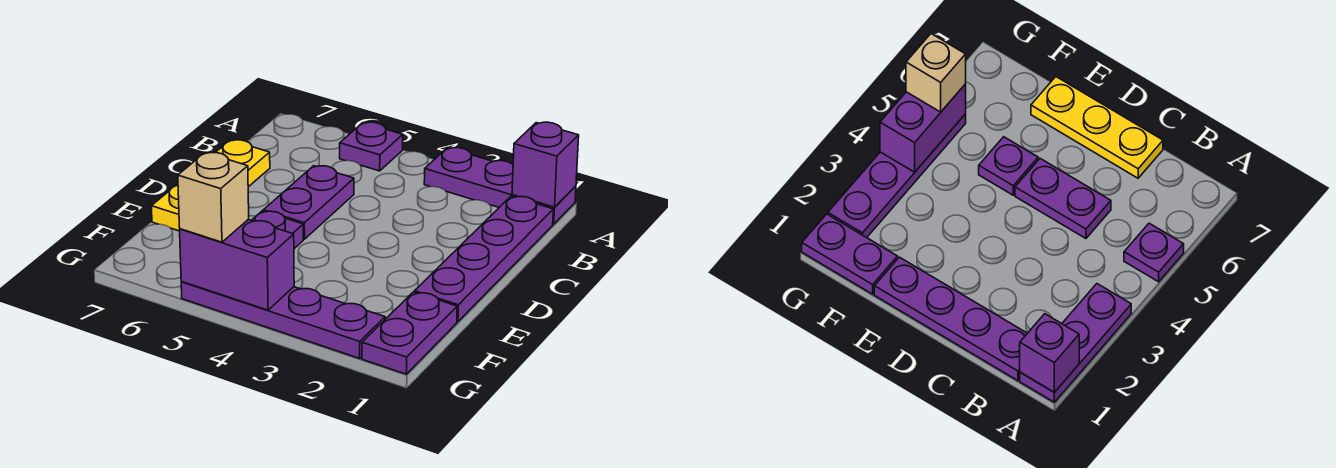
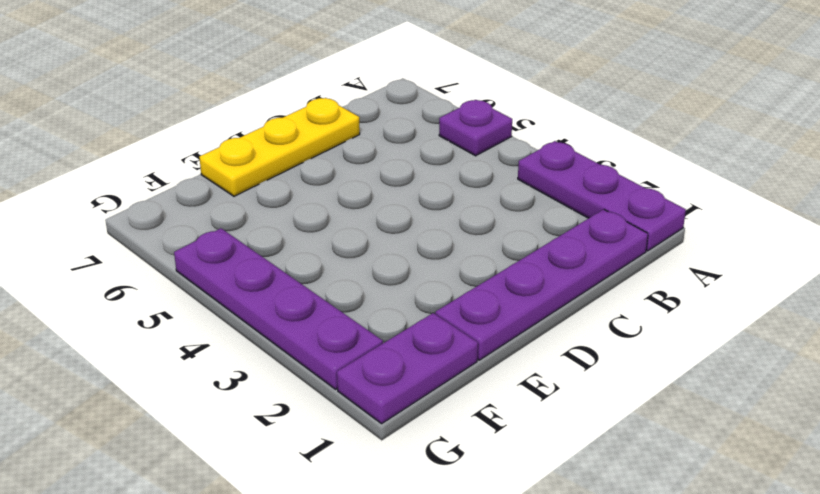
none -> purple plate C5:D5 level 1
none -> purple plate E5 level 1

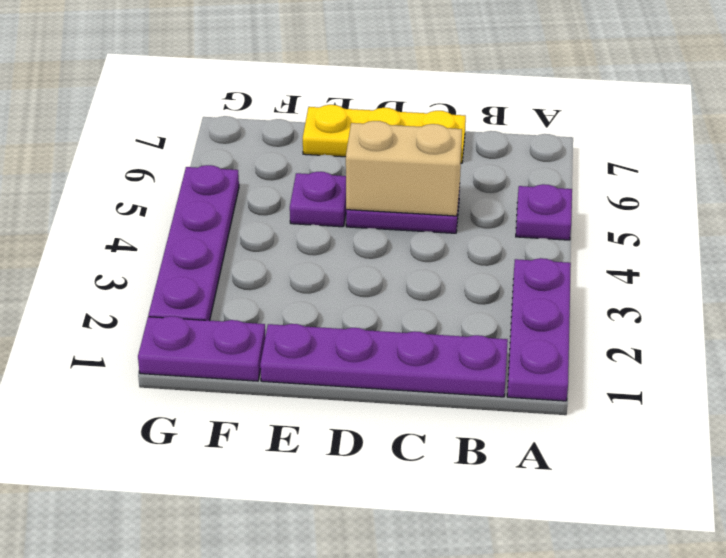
tan brick C5:D5 level 2 -> none
none -> purple brick A1 level 2
none -> purple brick G4:G5 level 2

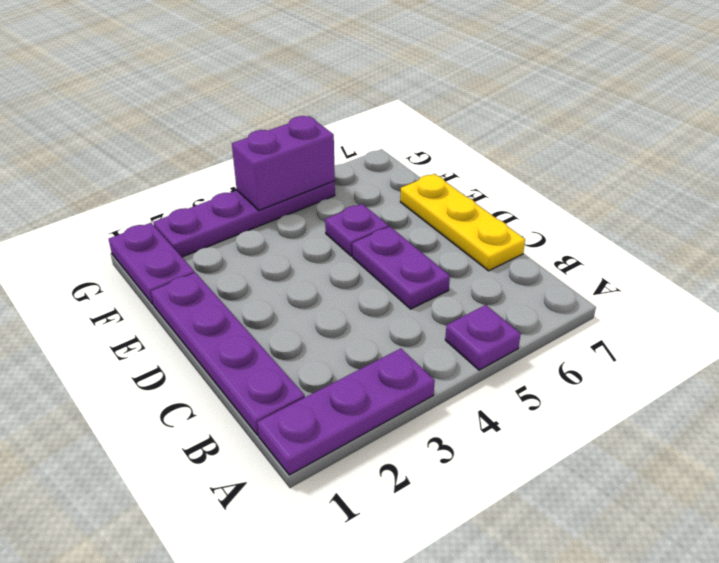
none -> purple brick A1 level 2
none -> tan brick G5 level 3

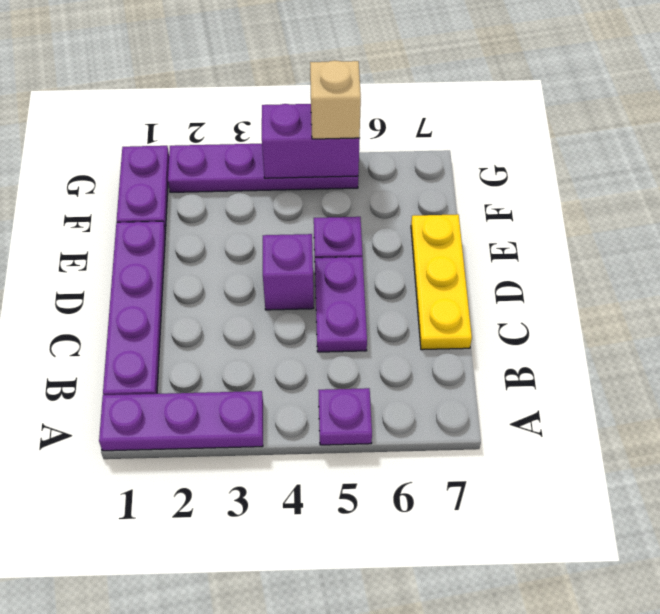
purple brick D4 level 1 -> purple brick A1 level 2

